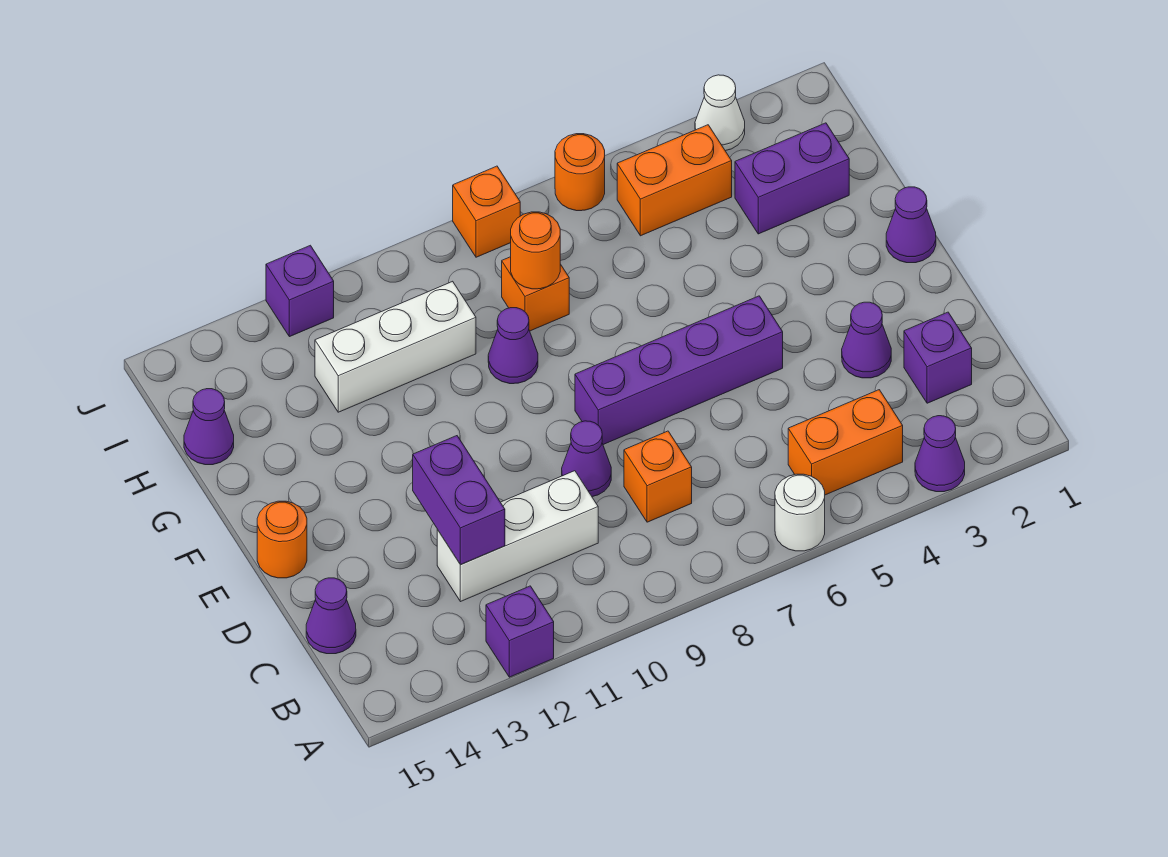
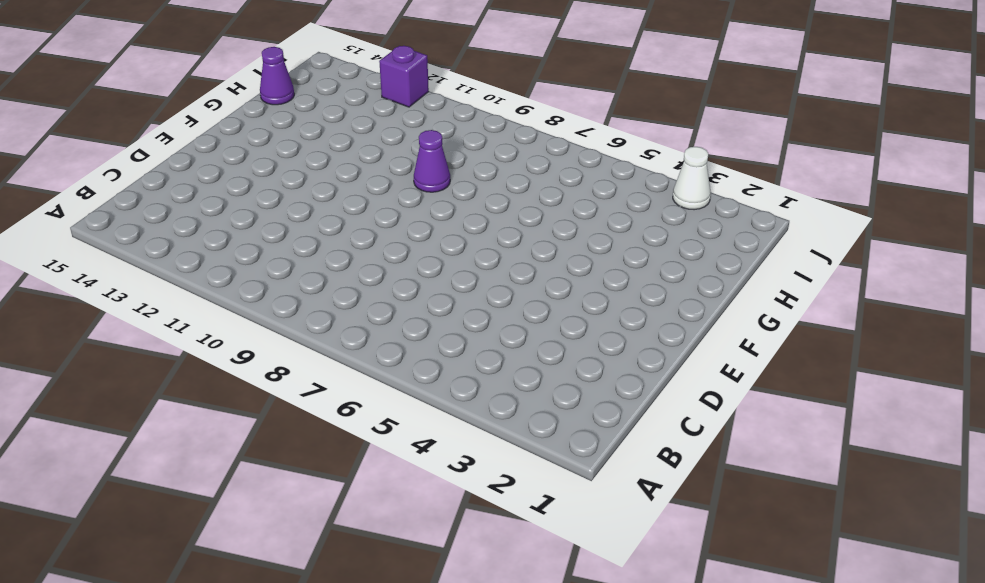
none -> purple cone A3 level 1
none -> white round brick A6 level 1
none -> purple brick A12 level 1

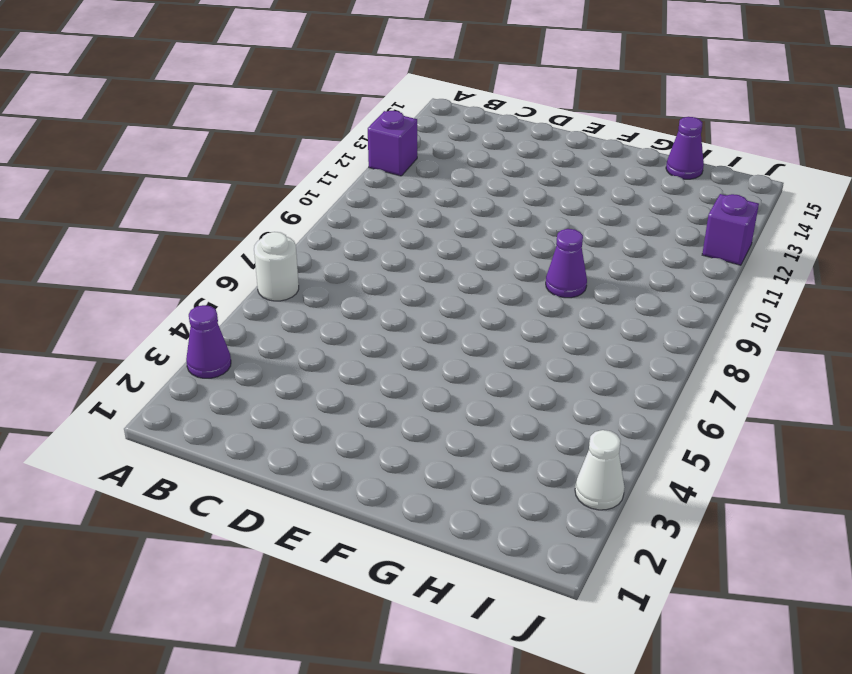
none -> orange brick B4:B5 level 1
none -> purple brick C2 level 1
none -> orange brick C8 level 1

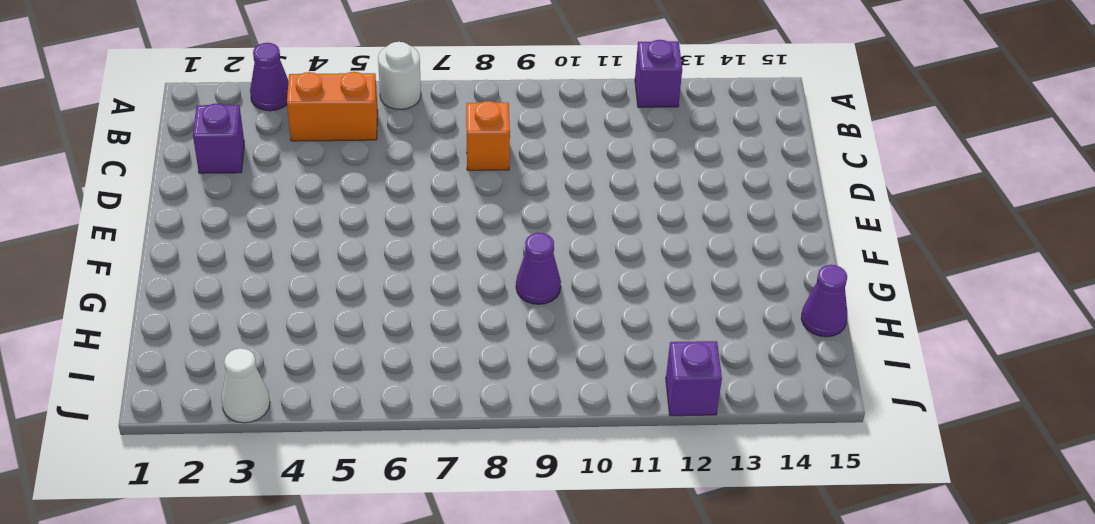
none -> white brick C10:C12 level 1
none -> purple cone C15 level 1
none -> purple cone D3 level 1

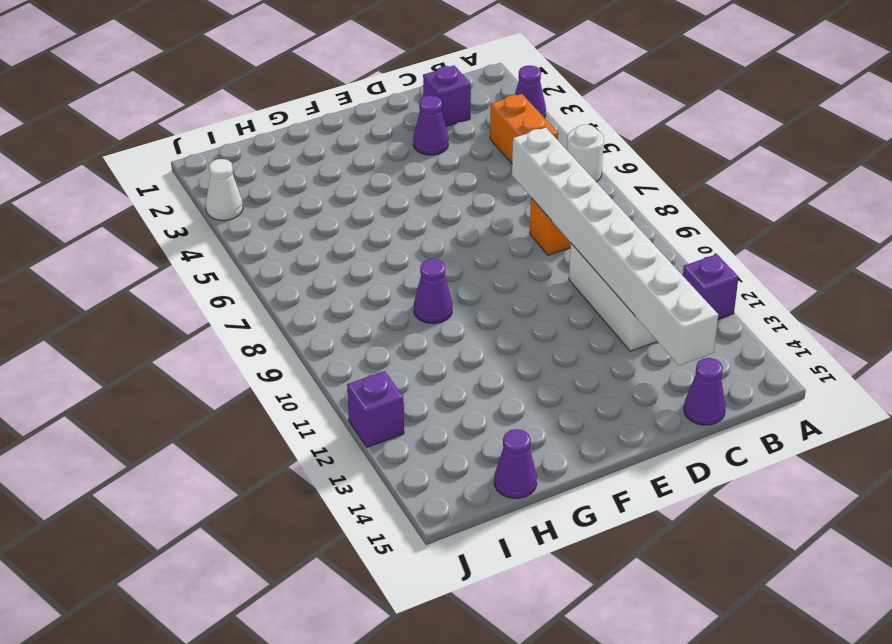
white brick C7:C14 level 2 -> purple brick C12:D12 level 2
none -> purple cone D9 level 1
none -> purple brick E5:E8 level 1
none -> orange round brick E15 level 1

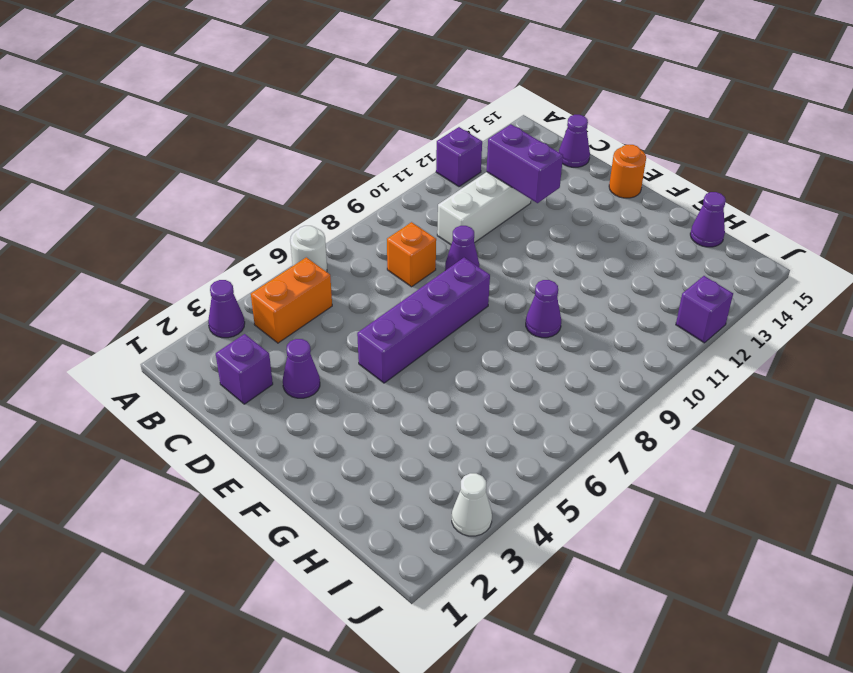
none -> purple cone F1 level 1
none -> purple brick H2:H3 level 1
none -> orange brick H8 level 1

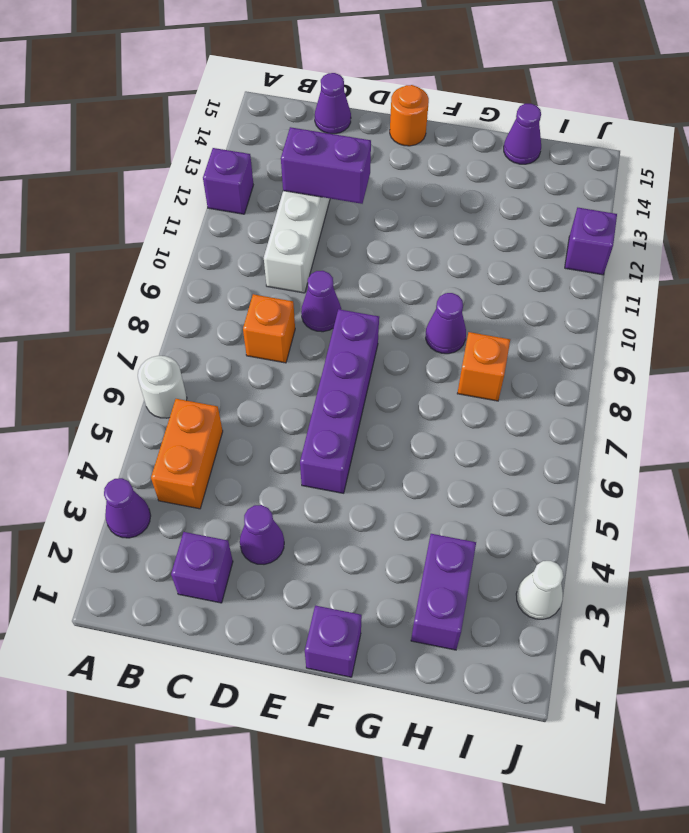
purple brick F1 level 1 -> purple cone F1 level 1
none -> white brick H10:H12 level 1
none -> orange brick I4:I5 level 1
none -> orange round brick J6 level 1

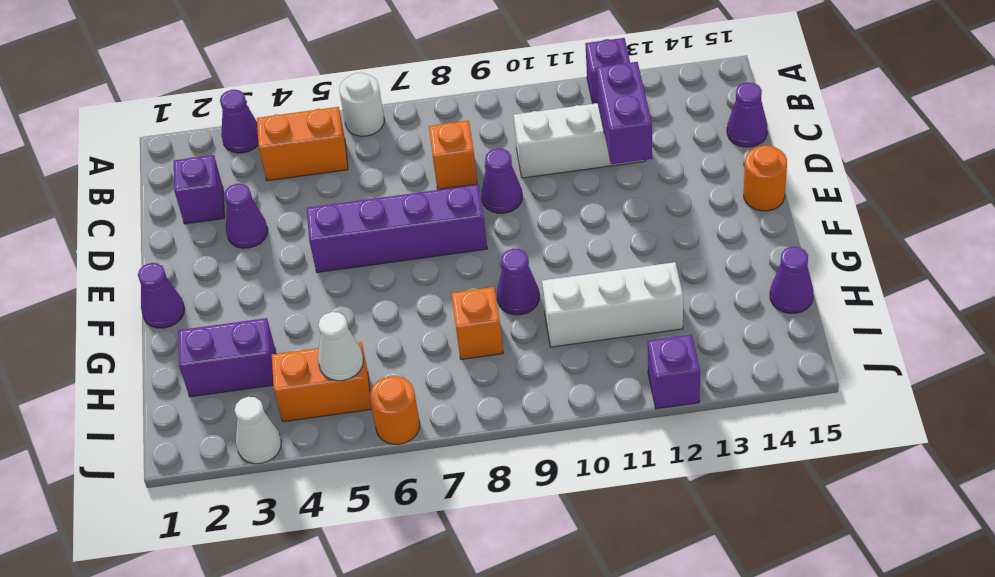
white cone I5 level 2 -> none
none -> orange brick J8 level 1
none -> orange round brick H8 level 2

